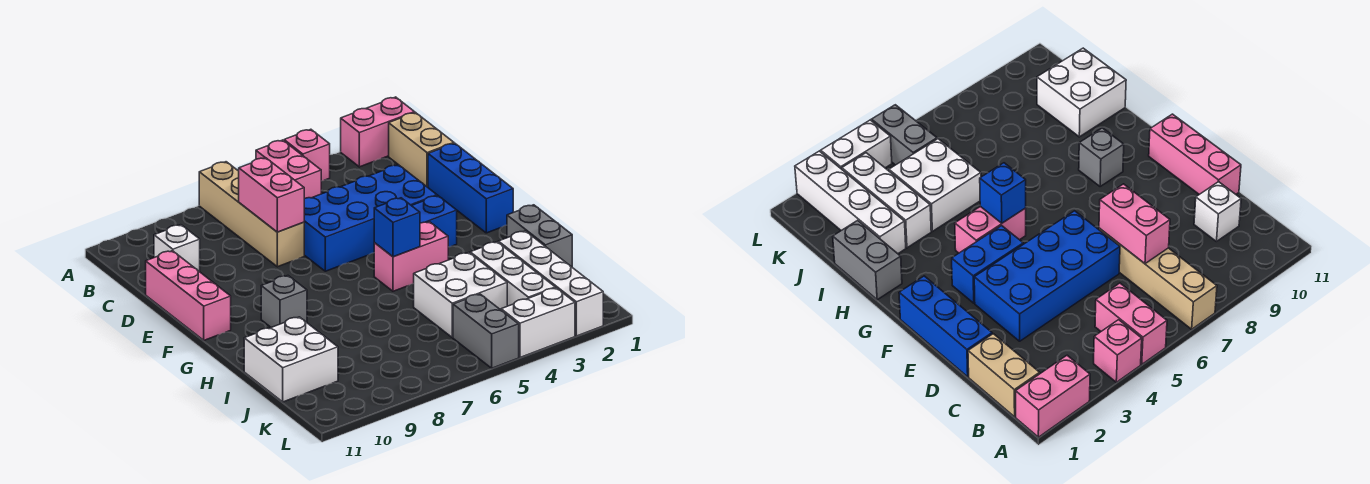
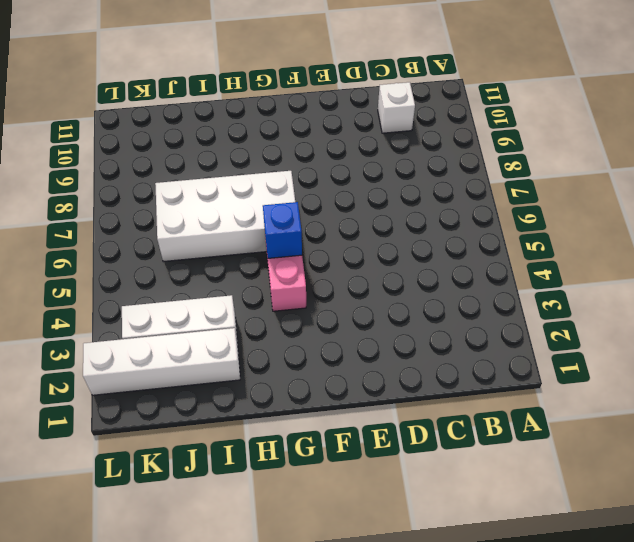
white brick G6:J7 level 1 -> none
none -> pink brick A1:A2 level 1
none -> pink brick A4 level 1
none -> pink brick A5:B5 level 1

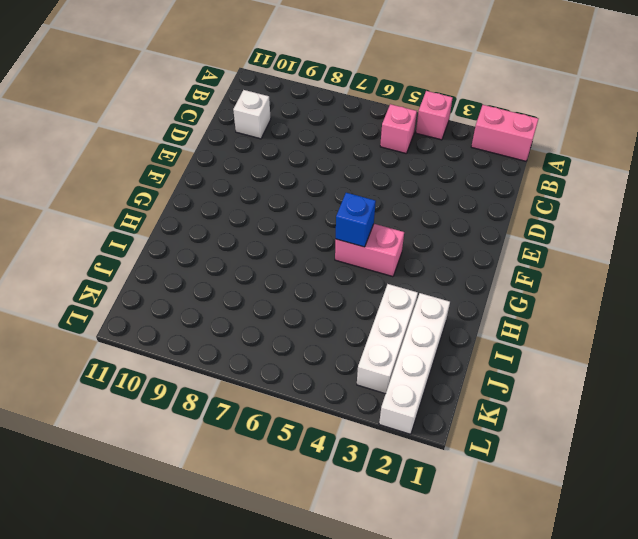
pink brick B5 level 1 -> pink brick A5:B5 level 1
none -> tan brick A7:D7 level 1
none -> tan brick B1:C1 level 1
none -> blue brick D1:F1 level 1

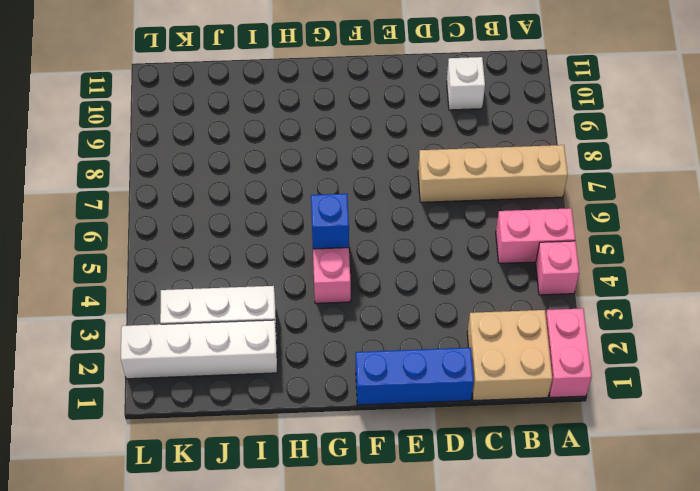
tan brick B1:C2 level 1 -> tan brick B1:C1 level 1
none -> blue brick D3:E6 level 1
none -> pink brick D11:F11 level 1
none -> blue brick F3:F4 level 1

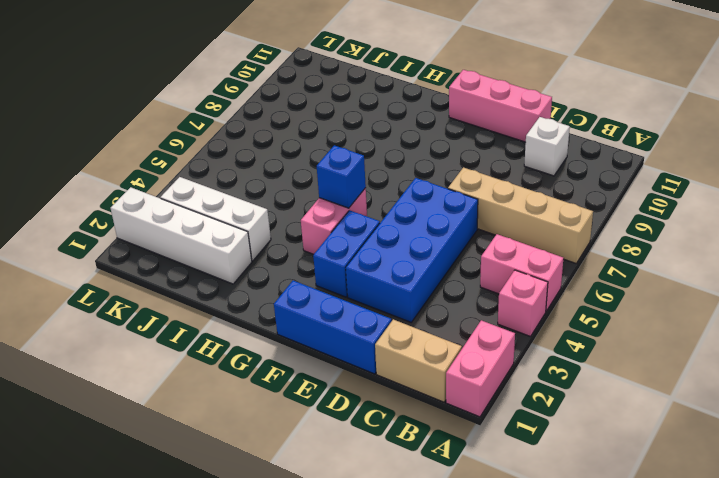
none -> grey brick G9 level 1
none -> grey brick H1:I1 level 1
none -> white brick I4:J5 level 1

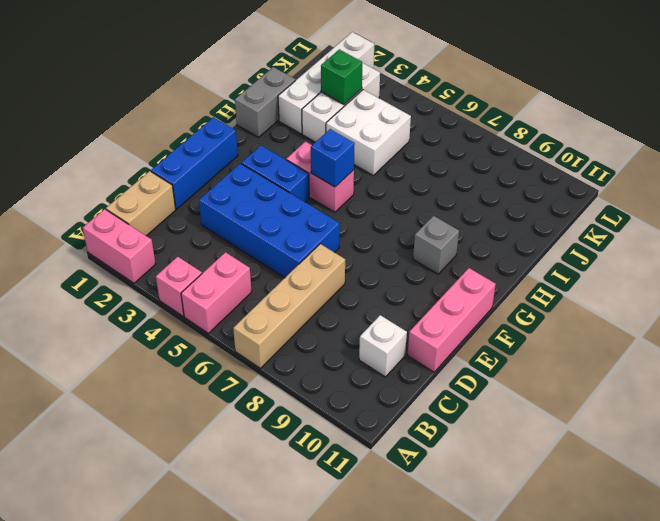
green brick J3 level 2 -> none
none -> white brick I10:J11 level 1
none -> grey brick K5:L5 level 1
none -> white brick L3:L4 level 1

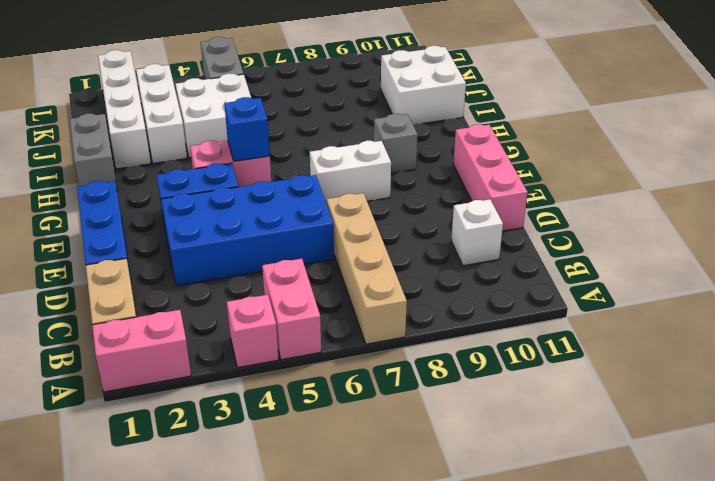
white brick F7:F8 level 1 -> white brick L3:L4 level 1
none -> pink brick C7:D7 level 2

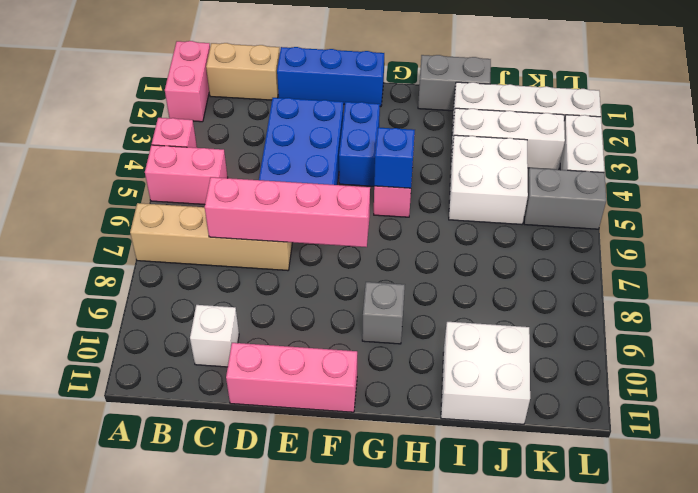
pink brick C7:F7 level 2 -> pink brick C7:D7 level 2

